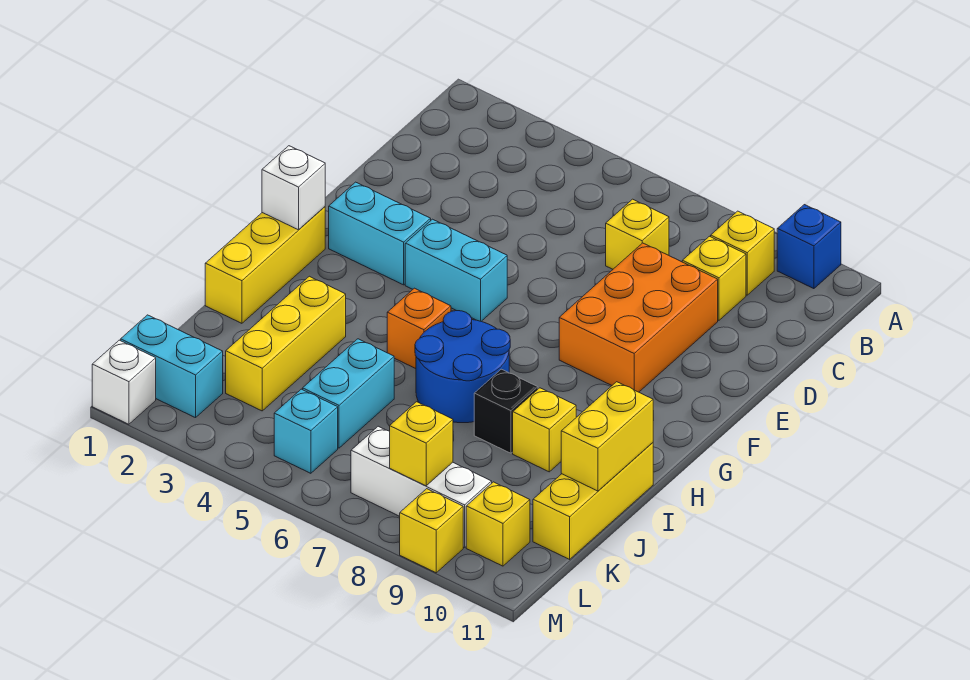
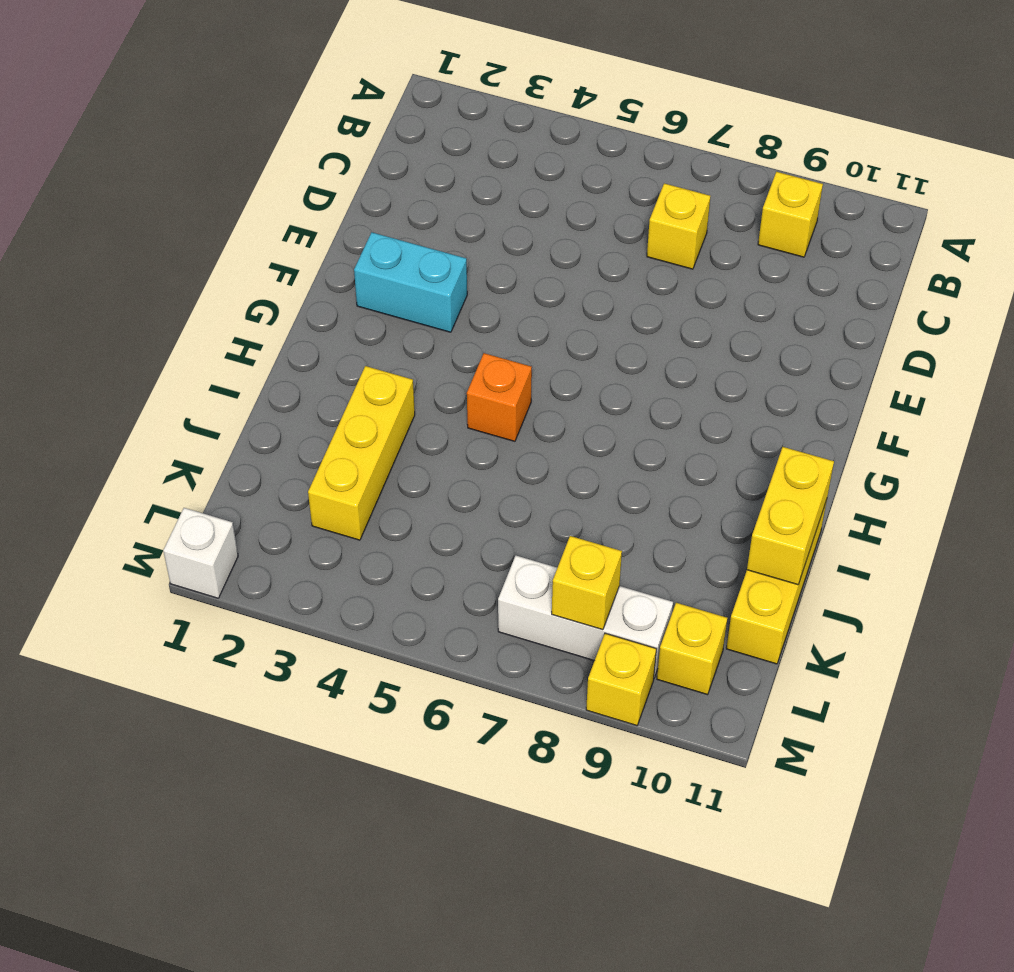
none -> blue brick A10 level 1
none -> yellow brick C9 level 1
none -> orange brick D8:F9 level 1

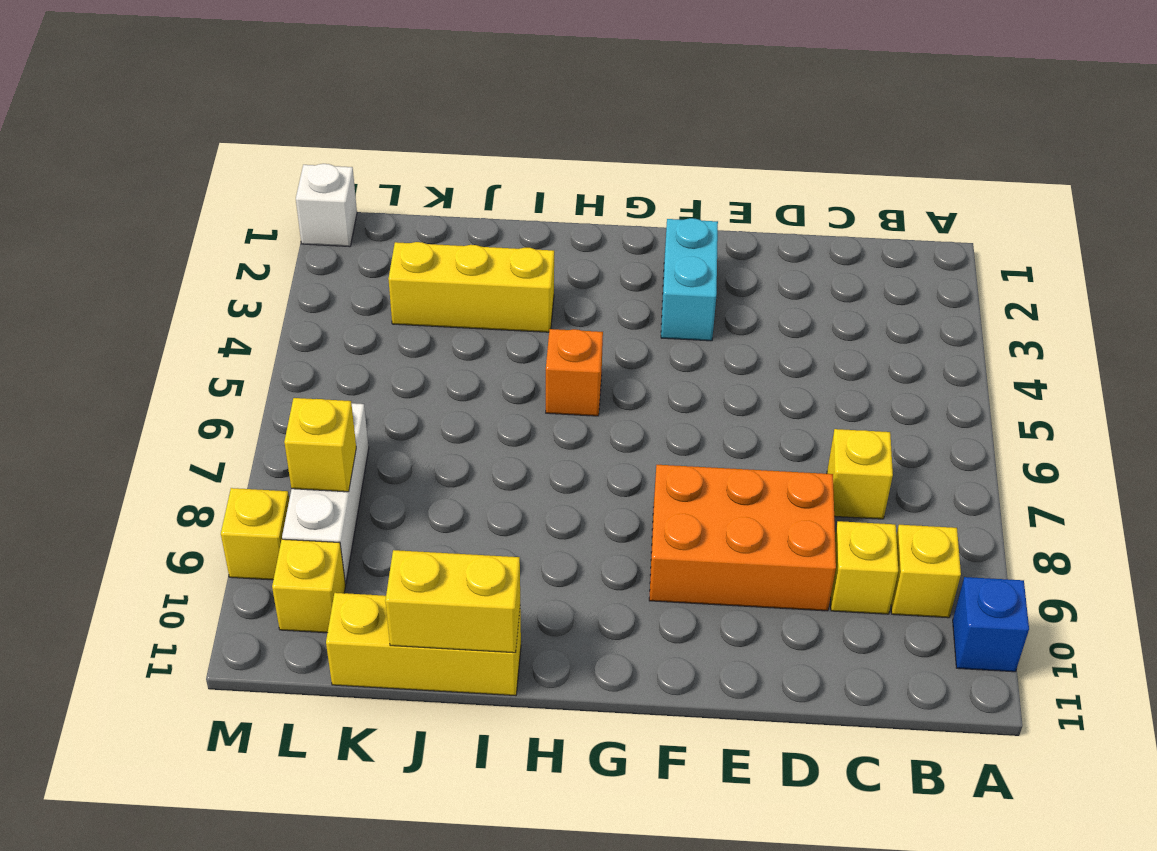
none -> cyan brick F4:F5 level 1
none -> yellow brick G1:I1 level 1
none -> blue round brick H6:I7 level 1

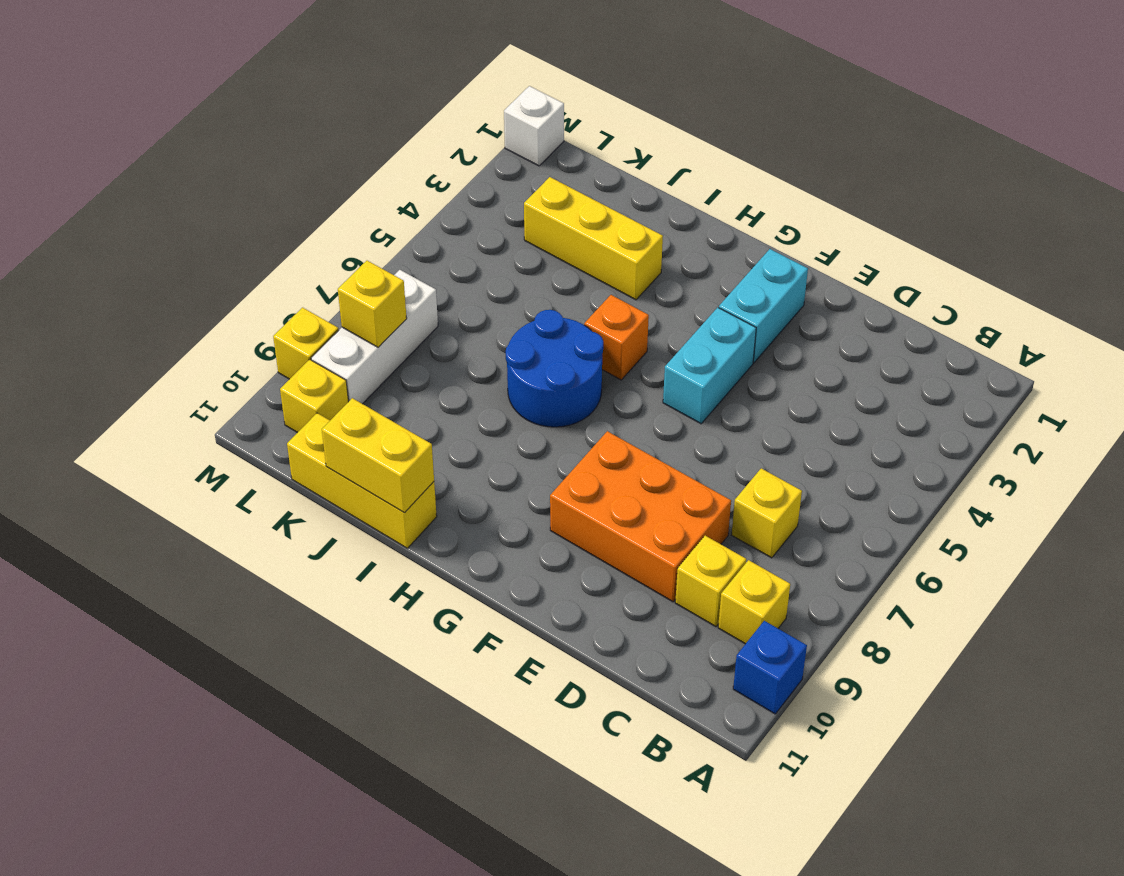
none -> yellow brick G1:I1 level 1
none -> black brick I8 level 1
none -> yellow brick I9 level 1

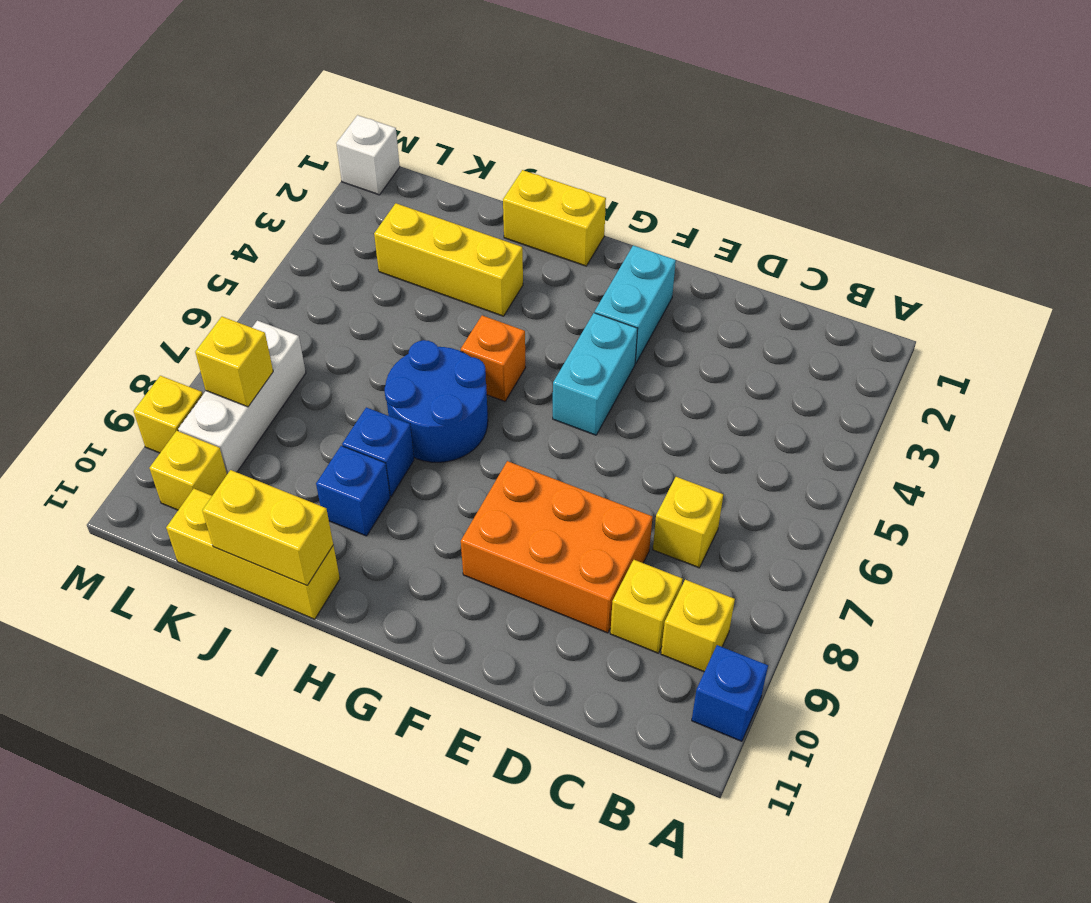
yellow brick H1:I1 level 1 -> yellow brick G1:I1 level 1
blue brick I8 level 1 -> black brick I8 level 1
blue brick I9 level 1 -> yellow brick I9 level 1
none -> cyan brick J5:K5 level 1
none -> cyan brick L1:L2 level 1
none -> cyan brick L5 level 1

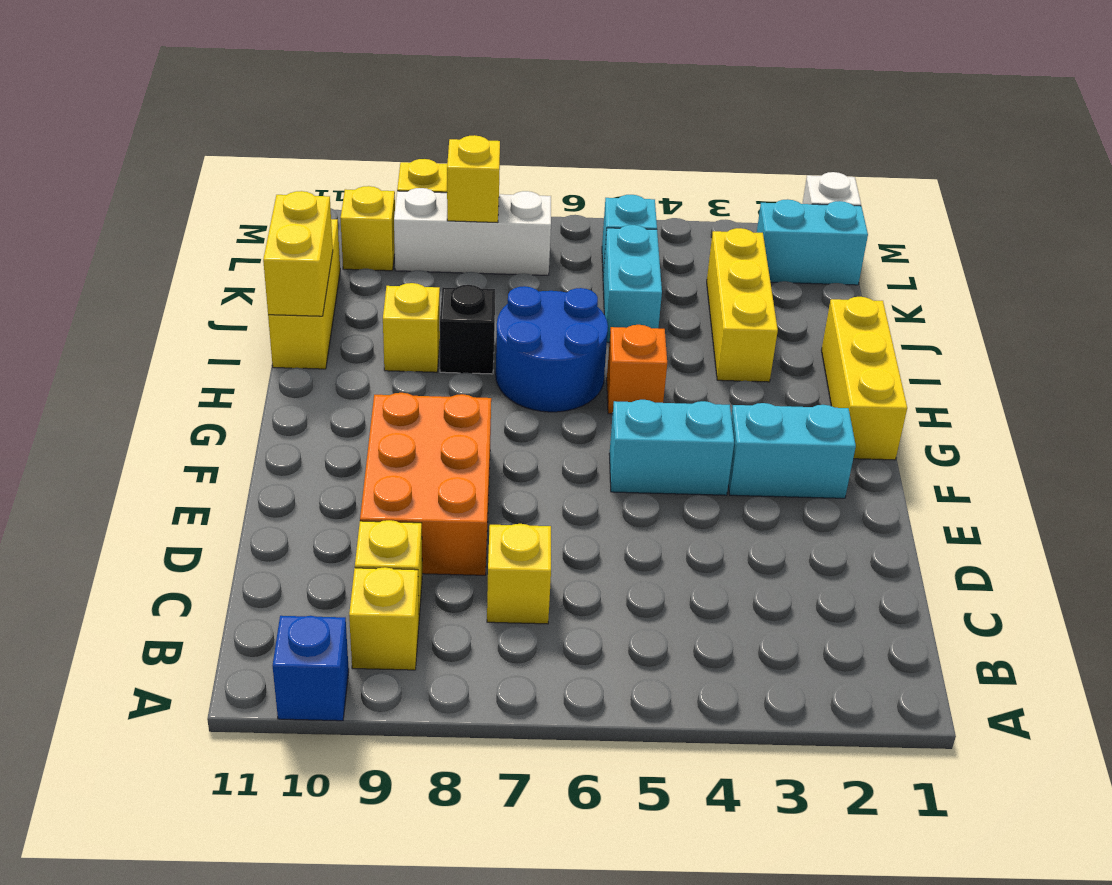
none -> white brick G1 level 2

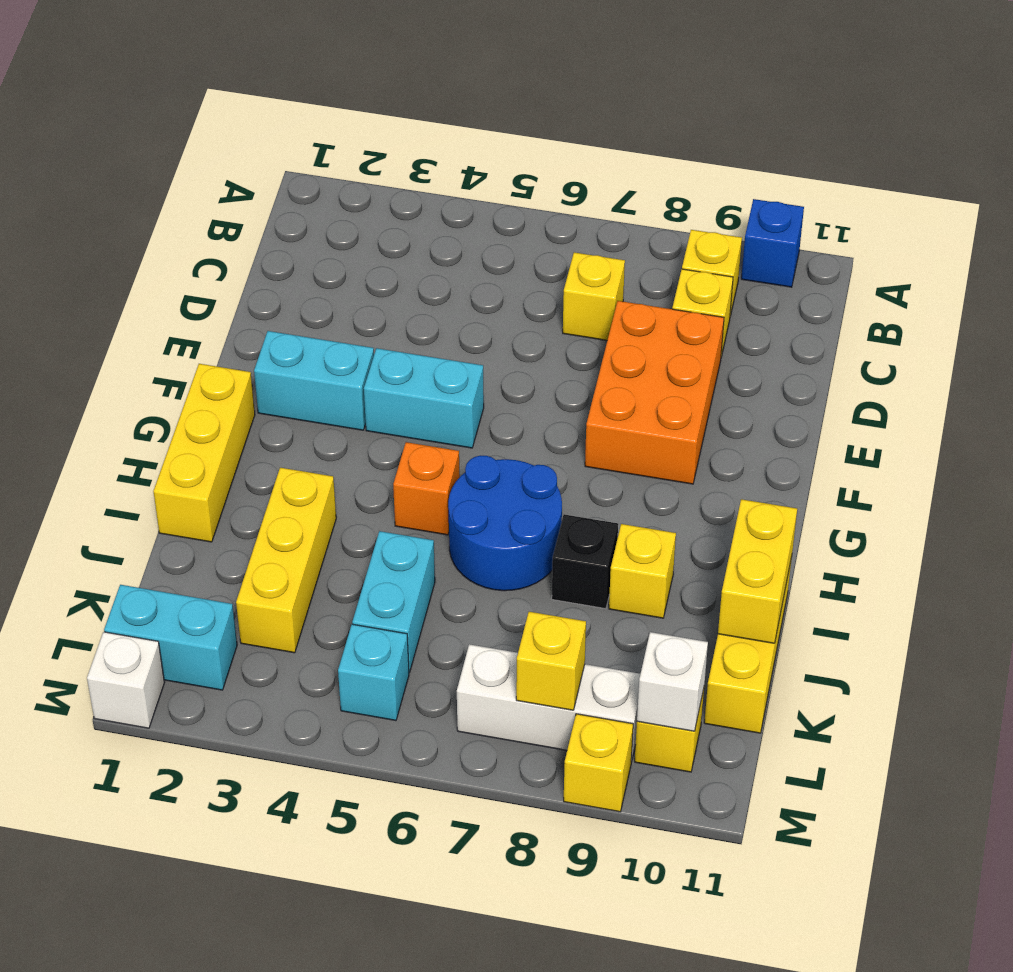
white brick L10 level 2 -> white brick G1 level 2

